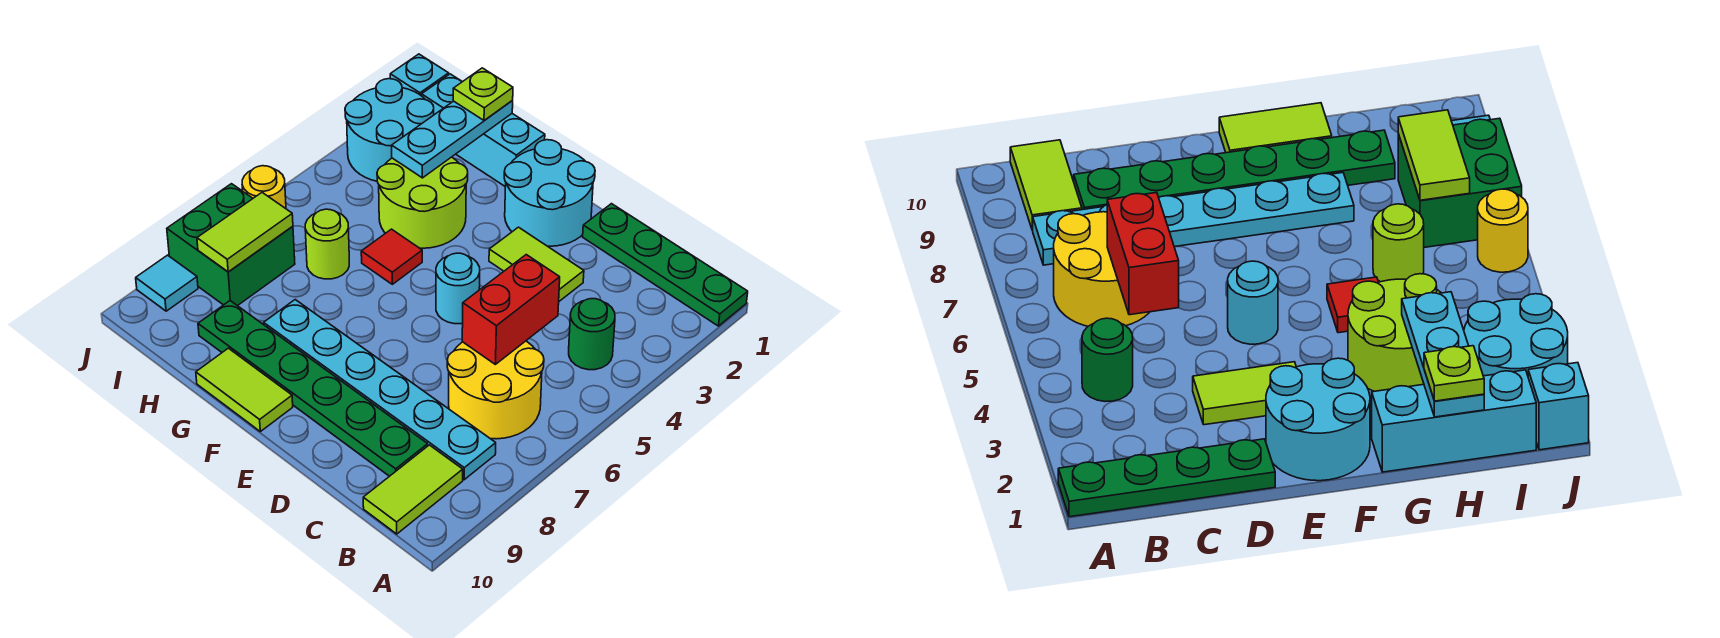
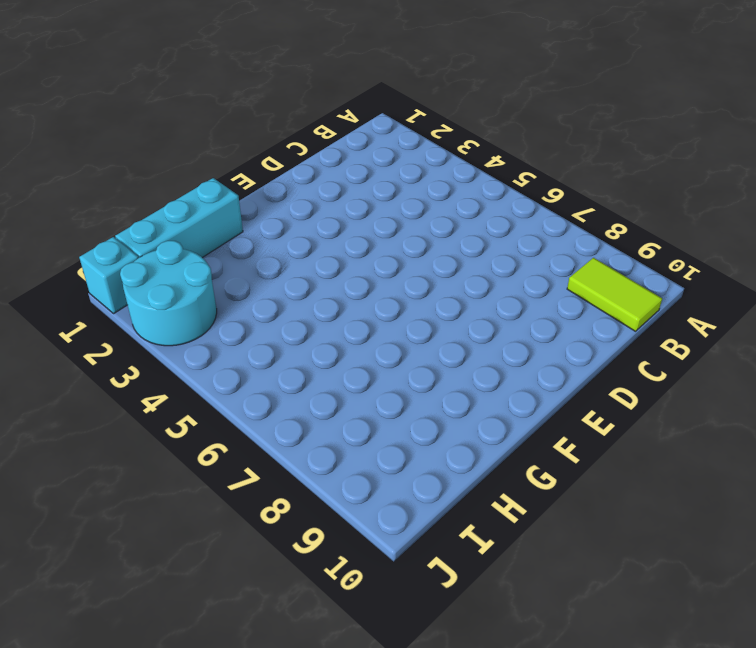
none -> green plate A1:D1 level 1
none -> green round brick B4 level 1
none -> yellow round brick B6:C7 level 1

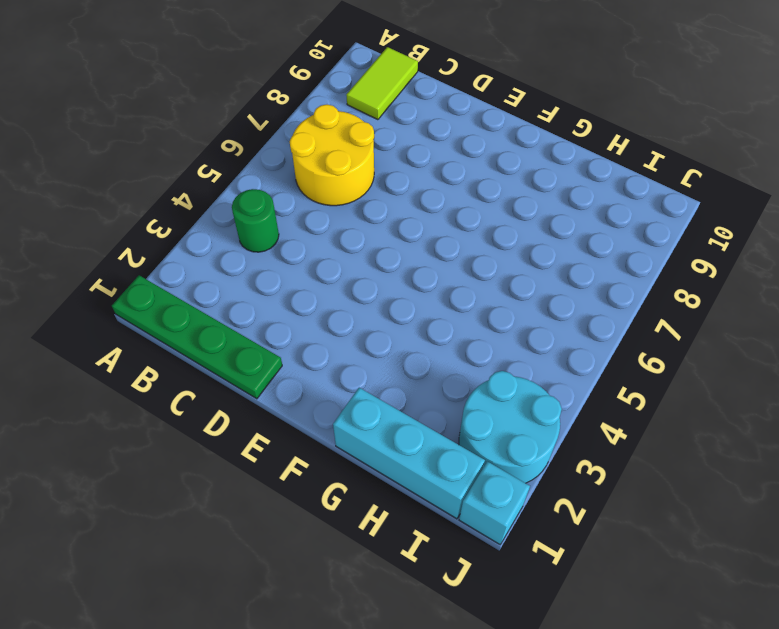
none -> cyan plate B8:G8 level 1
none -> green plate C9:H9 level 1
none -> lime tile D3:E3 level 1

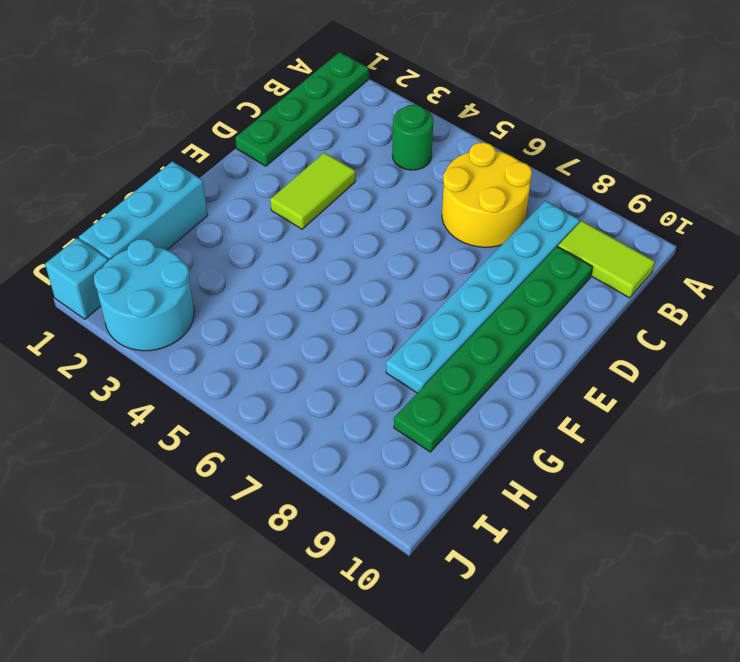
none -> cyan round brick E1:F2 level 1
none -> cyan round brick E5 level 1
none -> lime tile F10:G10 level 1

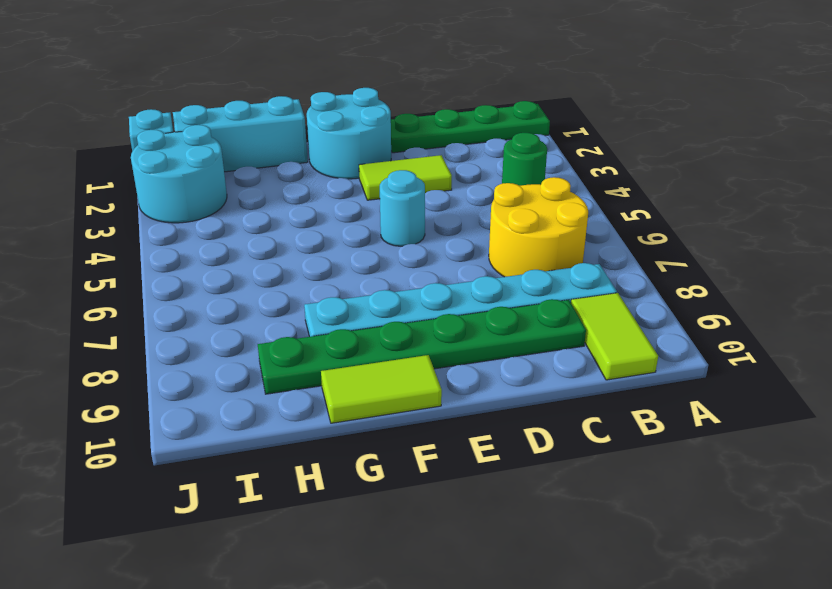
none -> lime round brick G3:H4 level 1
none -> red tile G5 level 1
none -> lime round brick H6 level 1

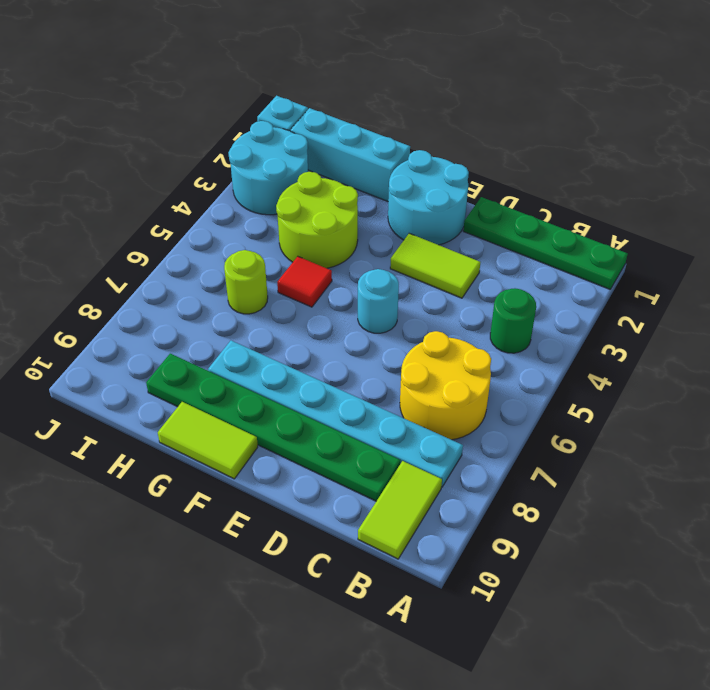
none -> green brick I7:J8 level 1
none -> yellow round brick J6 level 1
none -> cyan tile J9 level 1

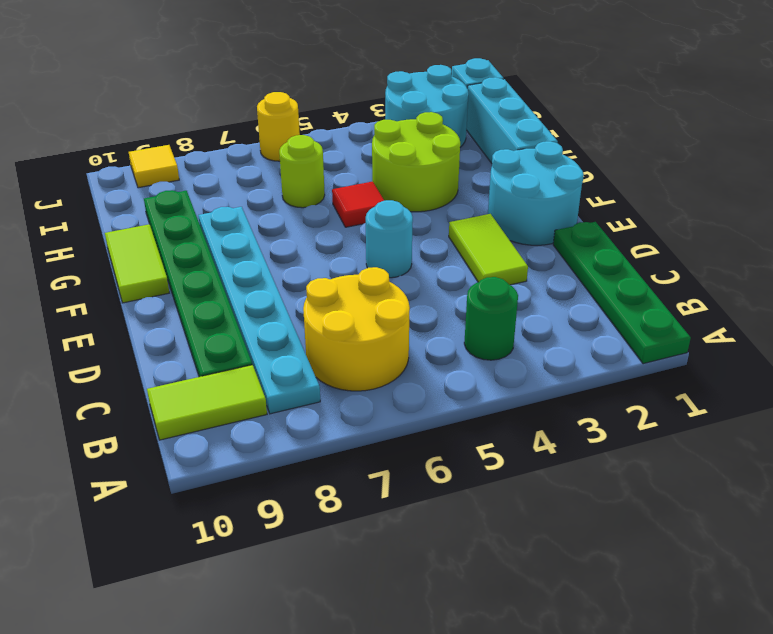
yellow tile J9 level 1 -> cyan tile J9 level 1
none -> green brick I7:J8 level 1
none -> red brick C5:C6 level 2
none -> cyan plate H1:H3 level 2

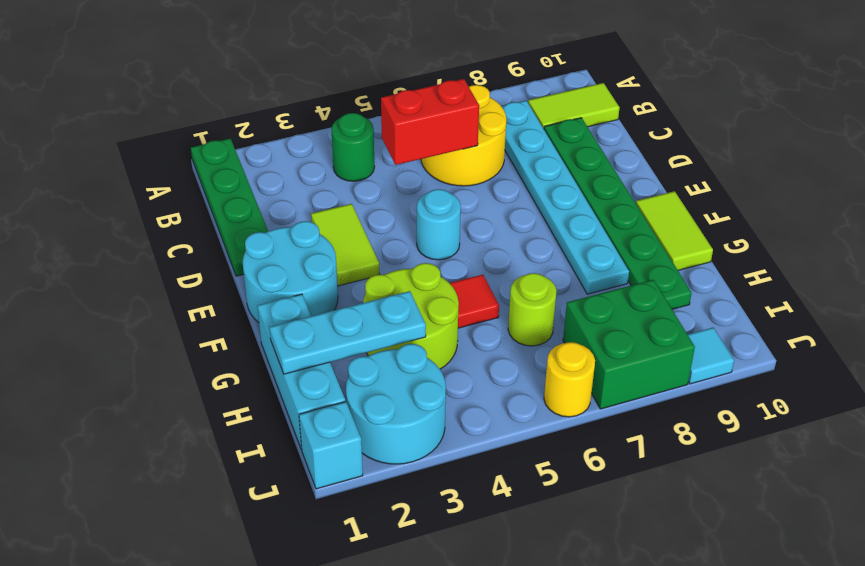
none -> lime tile I7:I8 level 2
none -> lime plate H1 level 3

